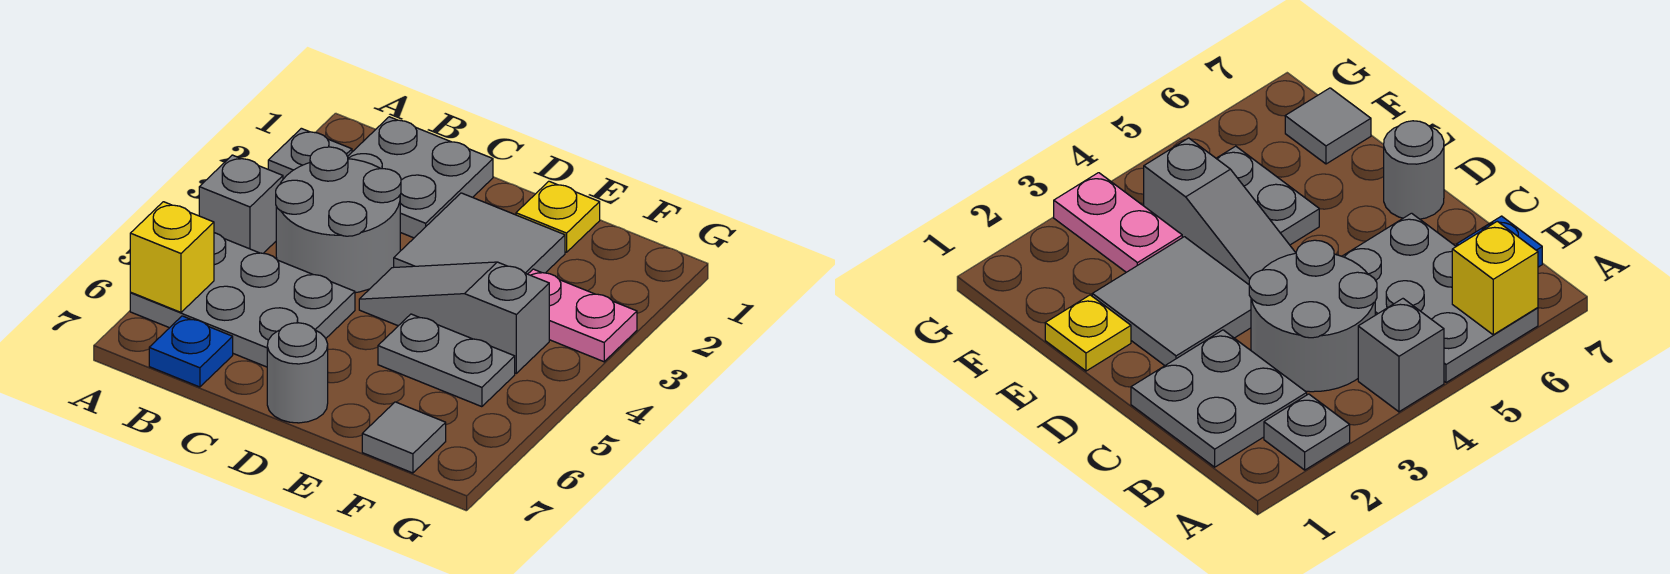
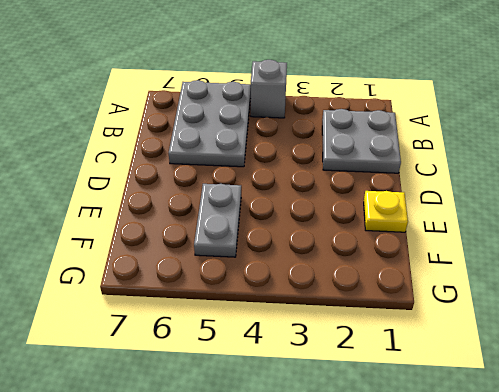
none -> grey plate A2 level 1
none -> grey round brick B3:C4 level 1
none -> blue plate B7 level 1

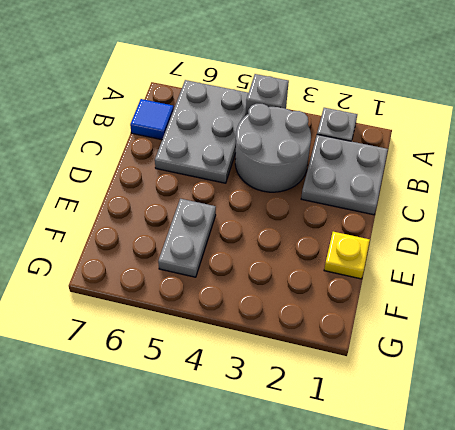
blue tile B7 level 1 -> blue plate B7 level 1
none -> grey tile D2:E3 level 1
none -> grey slope D4:F4 level 1 top F
none -> grey round brick D7 level 1

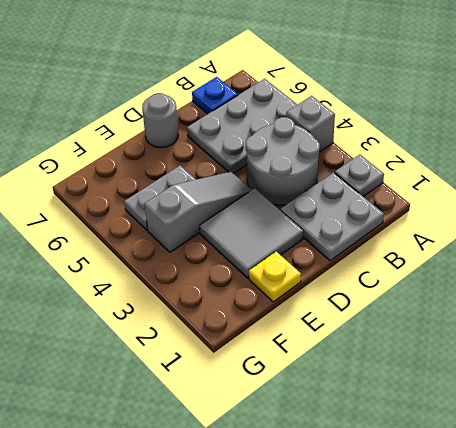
none -> pink plate F3:G3 level 1
none -> grey tile F7 level 1
none -> yellow brick A6 level 2

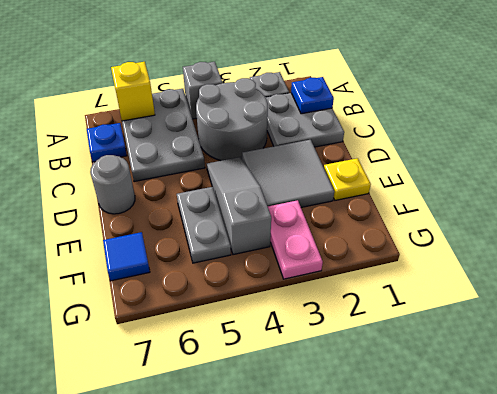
blue plate B1 level 2 -> none
blue tile F7 level 1 -> grey tile F7 level 1

